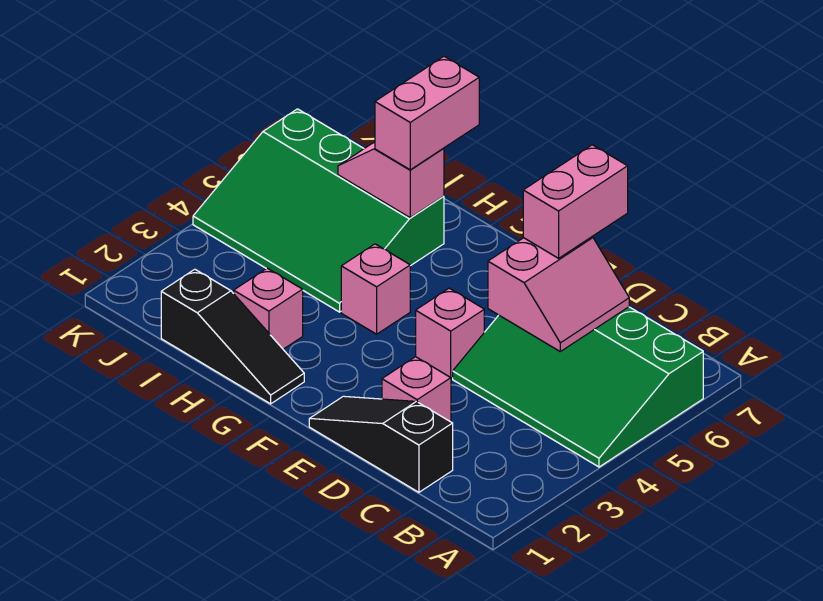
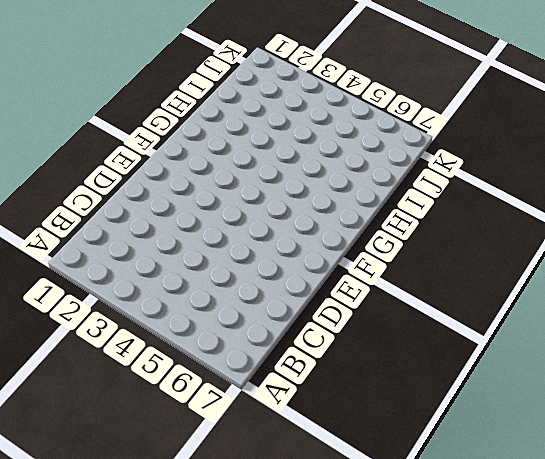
none -> green slope A4:D6 level 1 top 6
none -> black slope C1:E1 level 1 top C
none -> pink brick D2 level 1

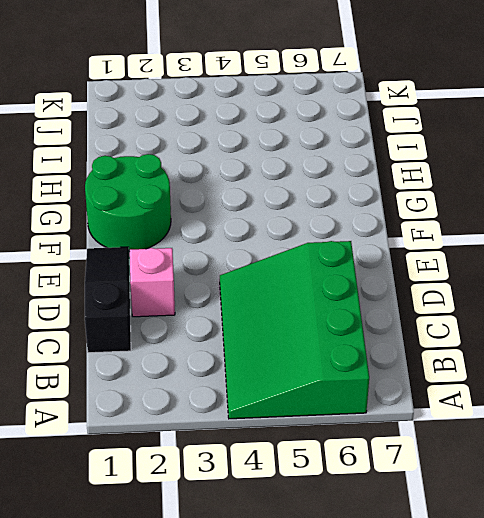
green round brick F1:G2 level 1 -> black slope G1:I1 level 1 top I
none -> pink brick E4 level 1
none -> pink brick G4 level 1
none -> pink brick H2 level 1

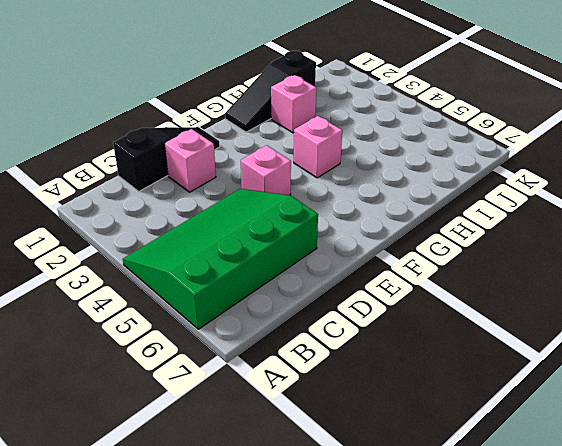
none -> green slope H4:K6 level 1 top 6
none -> pink slope C5:D6 level 2 top D
none -> pink slope H6:I6 level 2 top H

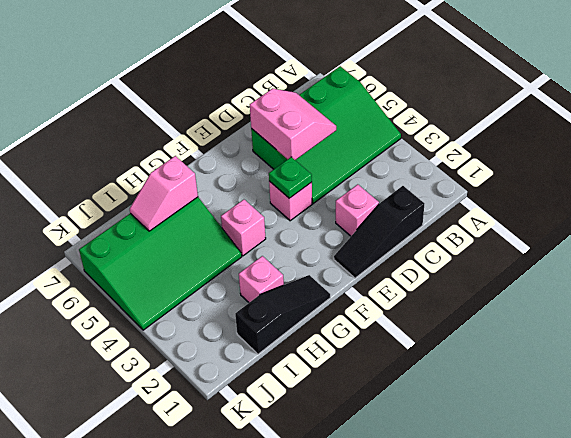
green plate E4 level 2 -> none
none -> pink brick D6:D7 level 3
none -> pink brick H6:H7 level 3

